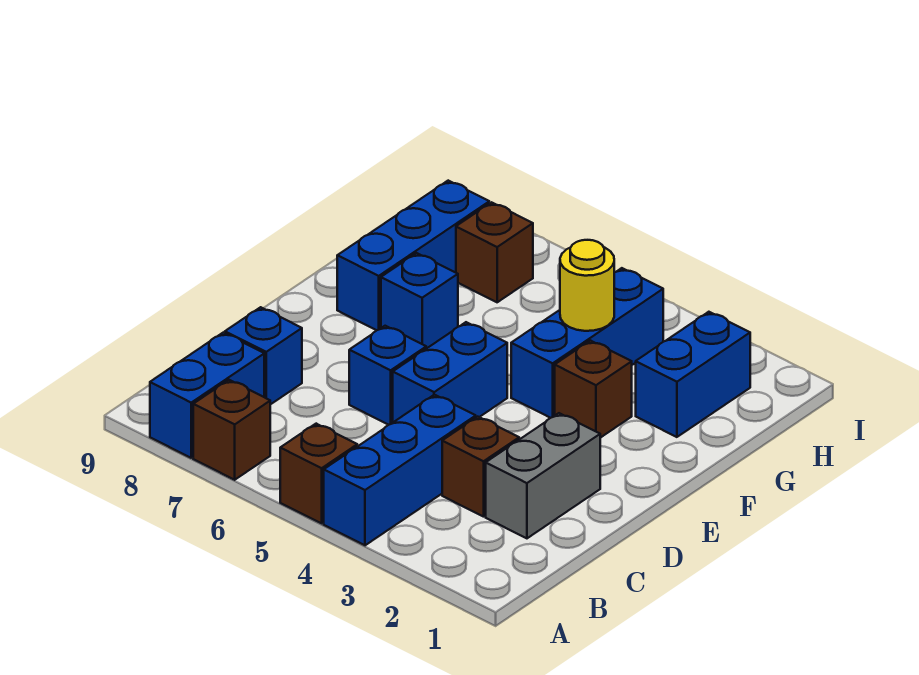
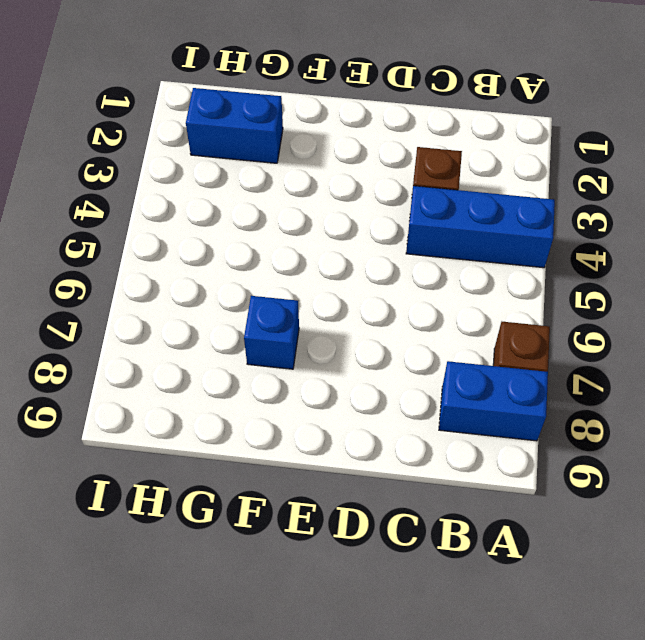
none -> brown brick A5 level 1
none -> grey brick C2:D2 level 1
none -> blue brick C8 level 1

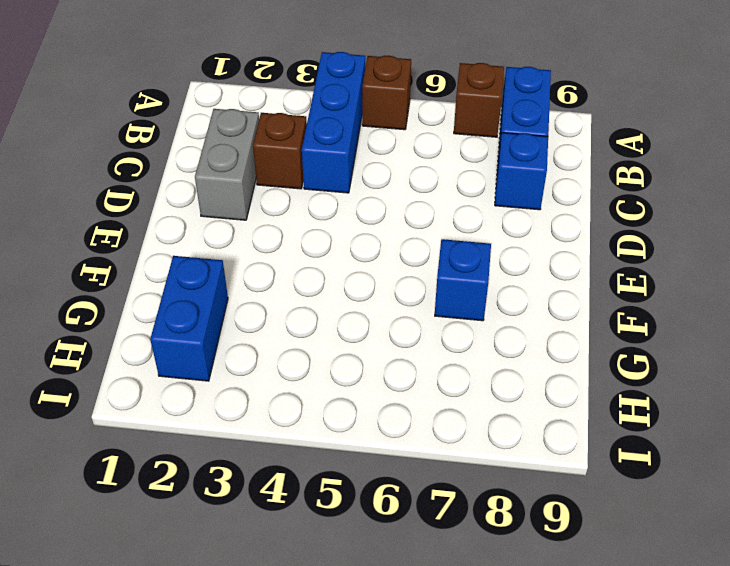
none -> blue brick D5:E5 level 1
none -> blue brick D6 level 1
none -> brown brick F3 level 1

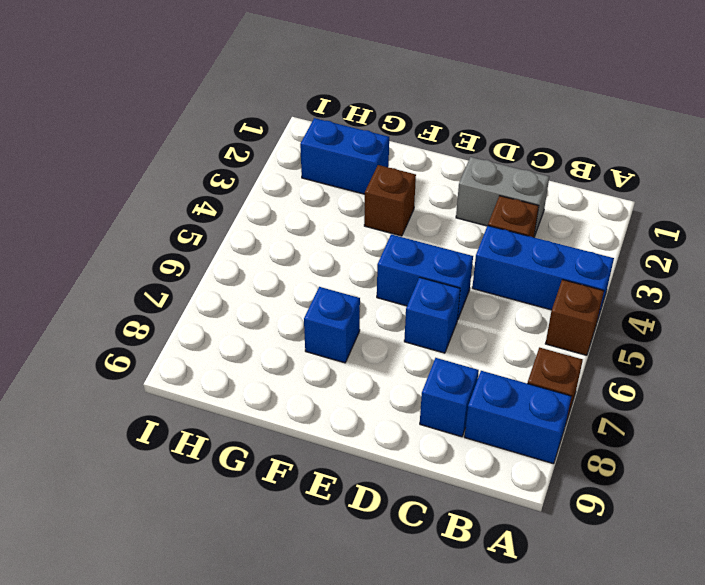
none -> blue brick F4:H4 level 1
none -> blue brick F8:H8 level 1
none -> brown brick H7 level 1

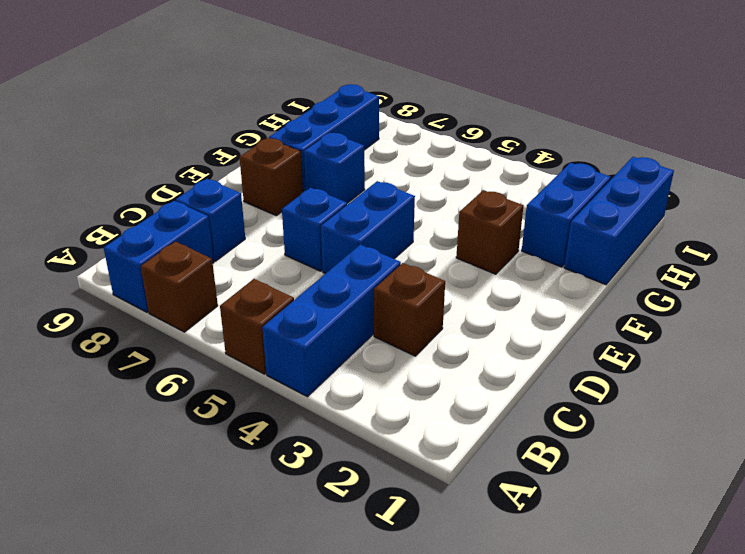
brown brick E8 level 1 -> brown brick H7 level 1
blue brick G1:I1 level 1 -> blue brick F4:H4 level 1
none -> grey brick C2:D2 level 1
none -> yellow round brick G4 level 2

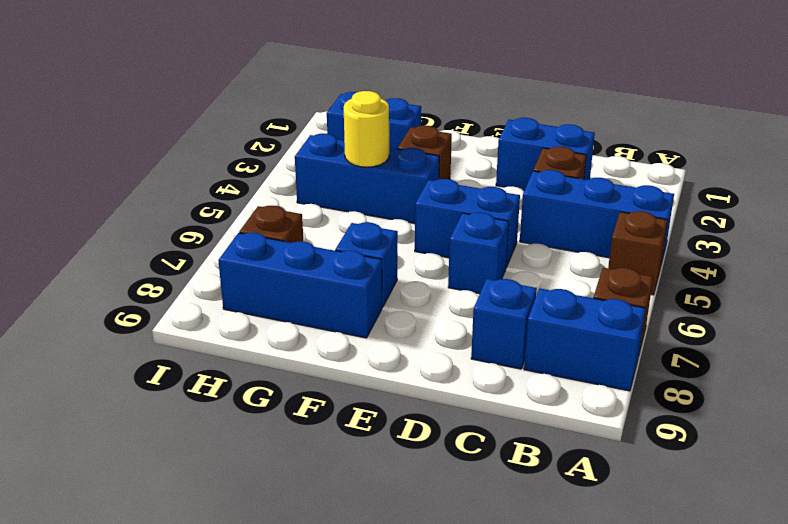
blue brick C2:D2 level 1 -> grey brick C2:D2 level 1

